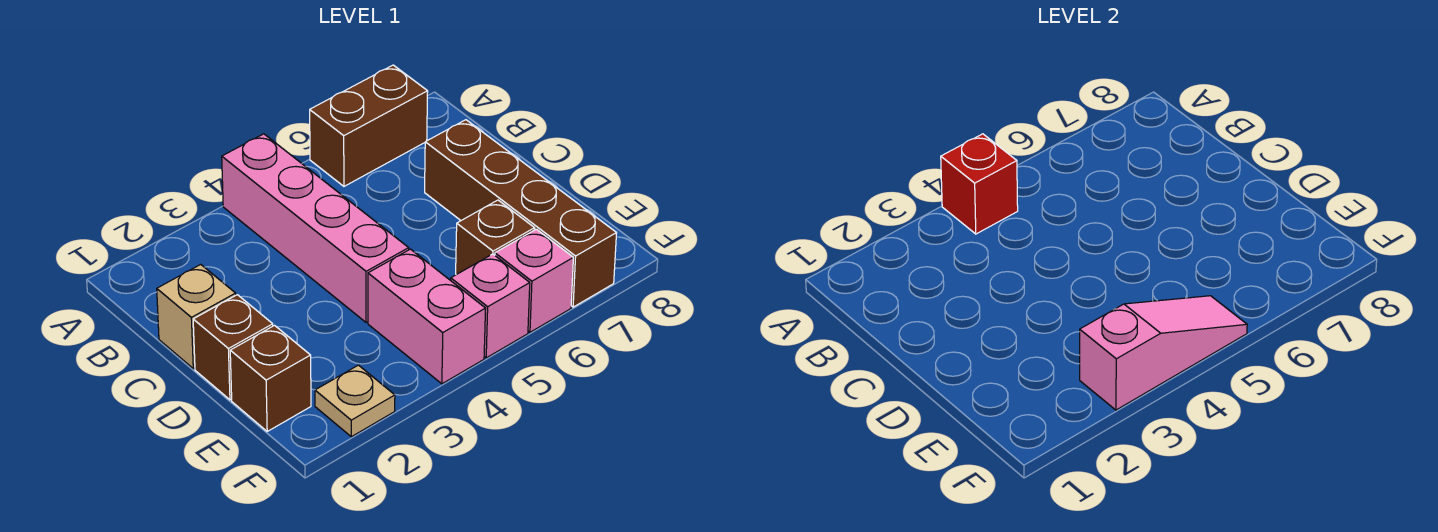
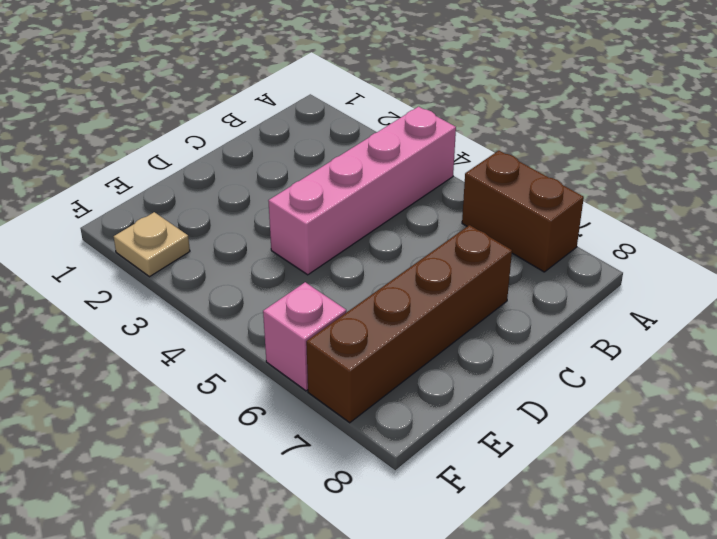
none -> tan brick C1 level 1
none -> brown brick D1 level 1
none -> brown brick E1 level 1

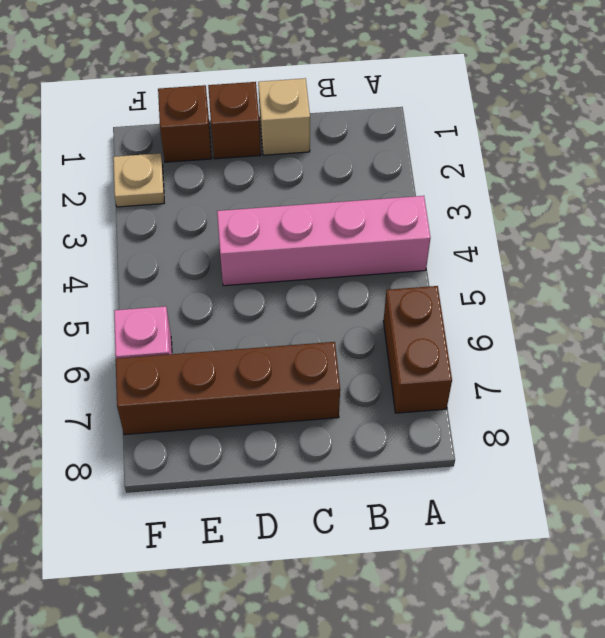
none -> pink brick E4:F4 level 1
none -> brown brick E6 level 1
none -> pink brick F5 level 1

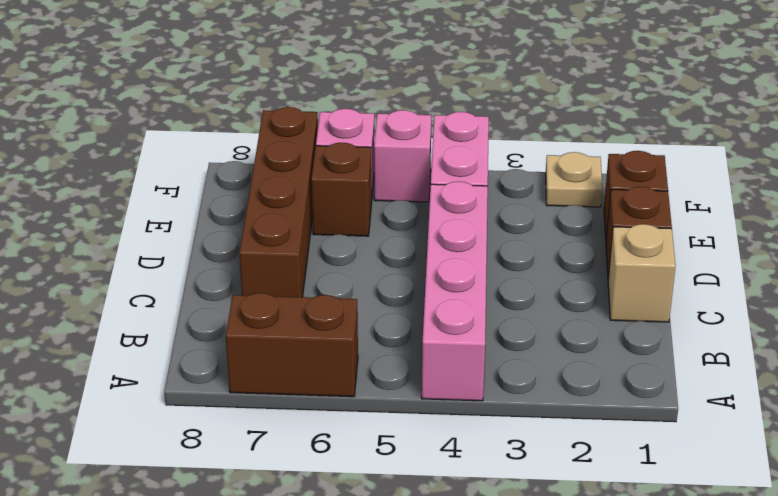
none -> red brick A4 level 2
none -> pink slope F3:F5 level 2 top 3

